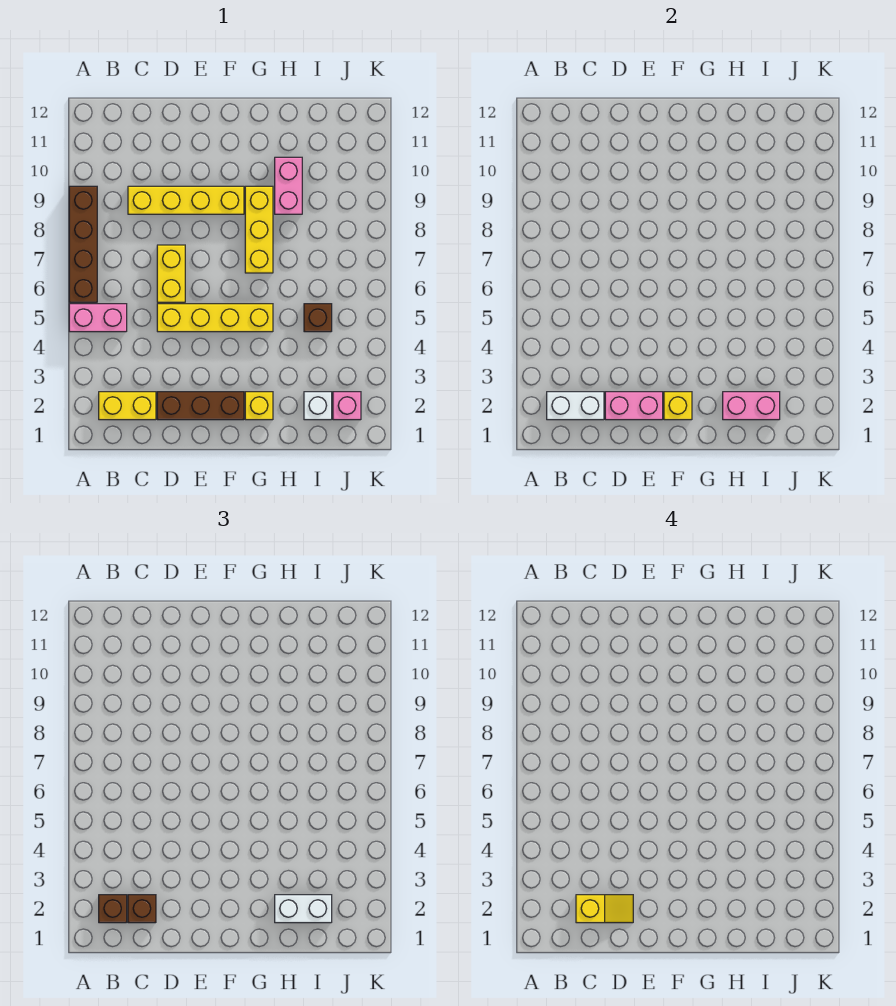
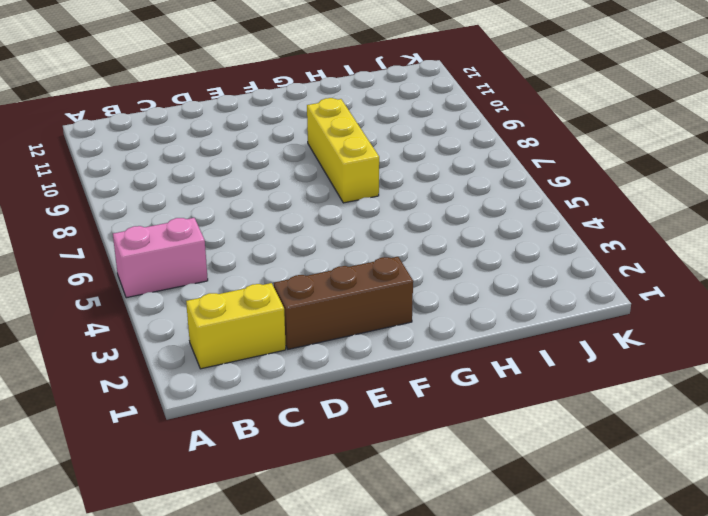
none -> brown brick A6:A9 level 1
none -> yellow brick C9:F9 level 1
none -> yellow brick D5:G5 level 1

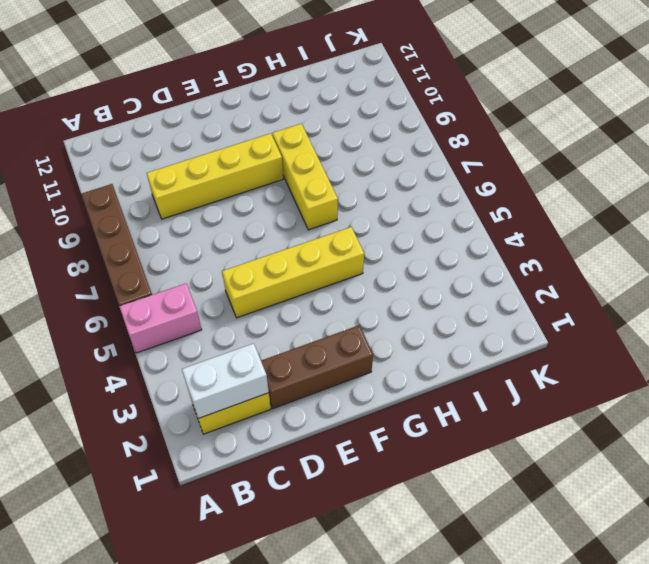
none -> yellow brick D6:D7 level 1
none -> yellow brick G2 level 1
none -> pink brick H9:H10 level 1

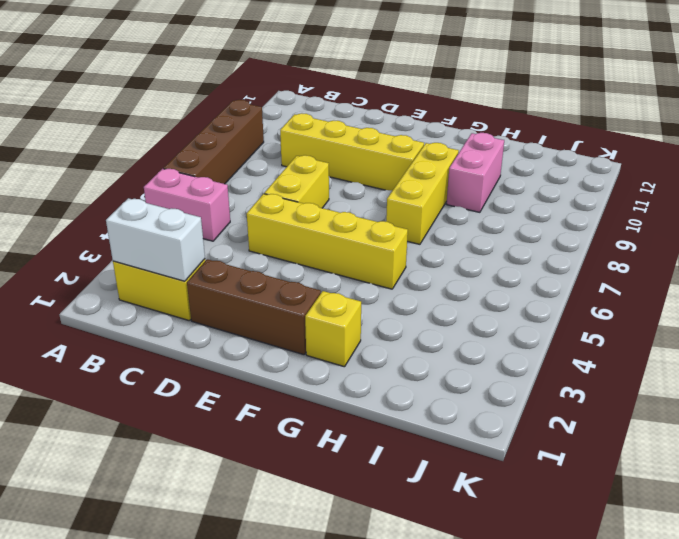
none -> white brick I2 level 1
none -> brown brick I5 level 1
none -> pink brick J2 level 1

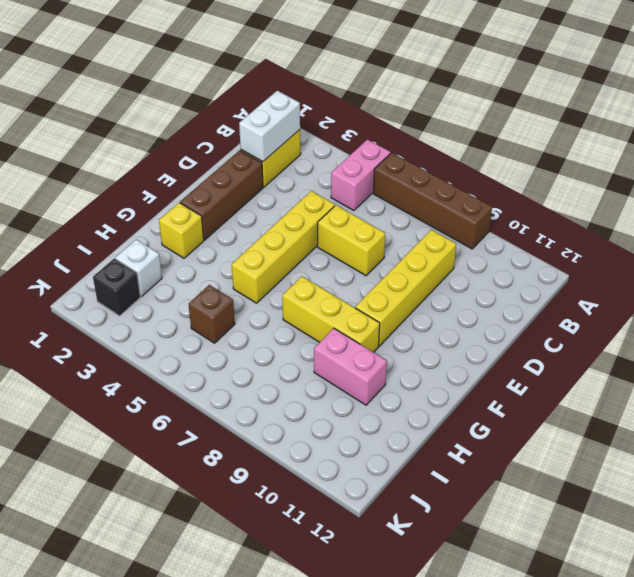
black brick J2 level 1 -> pink brick J2 level 1
none -> pink brick D2:E2 level 2
none -> yellow brick F2 level 2
none -> pink brick H2:I2 level 2

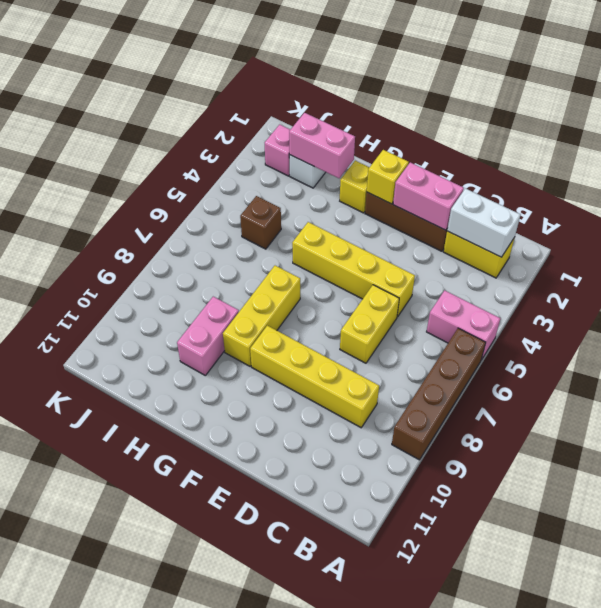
none -> brown brick B2 level 3
none -> brown brick C2 level 3
none -> white brick H2:I2 level 3

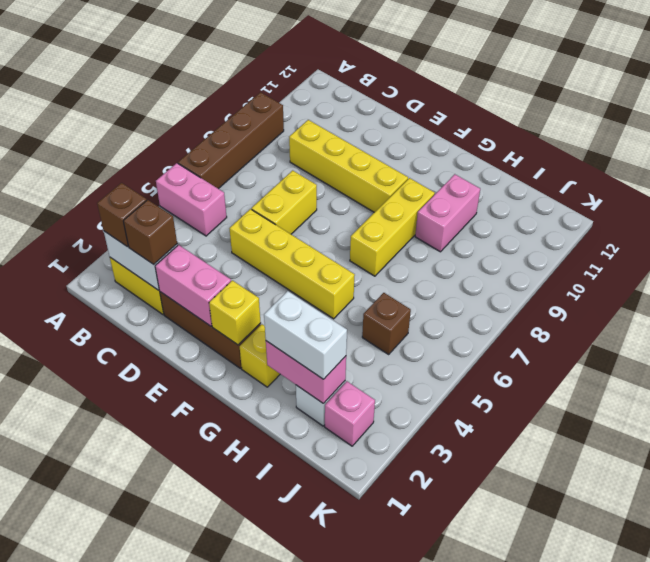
none -> yellow slope C2:D2 level 4 top C

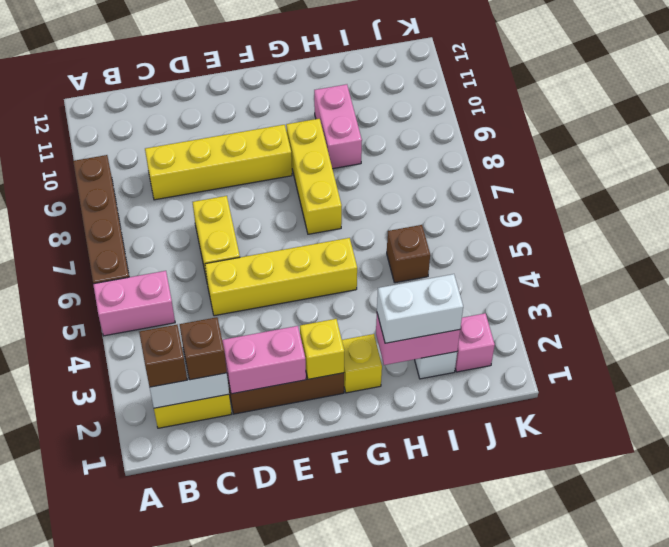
none -> yellow slope C2:D2 level 4 top C

